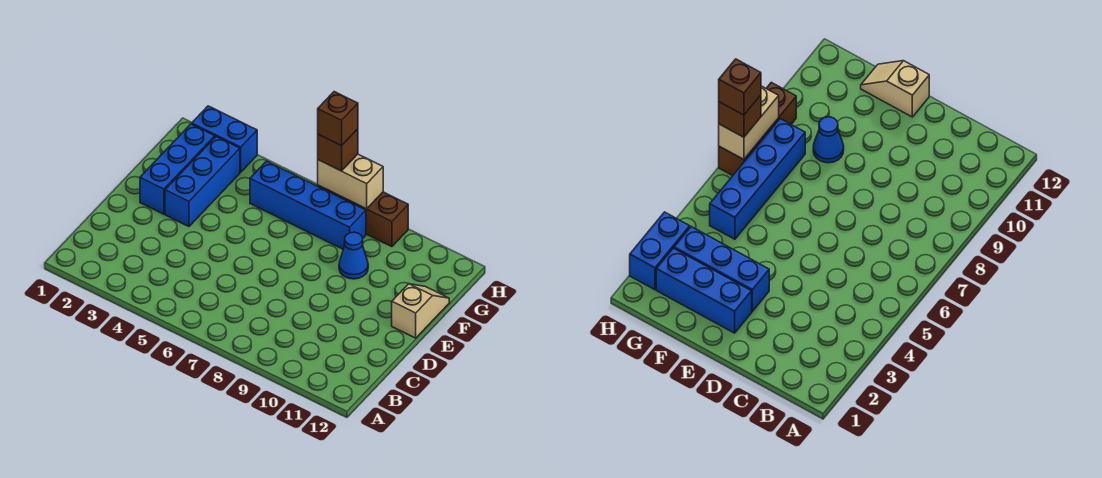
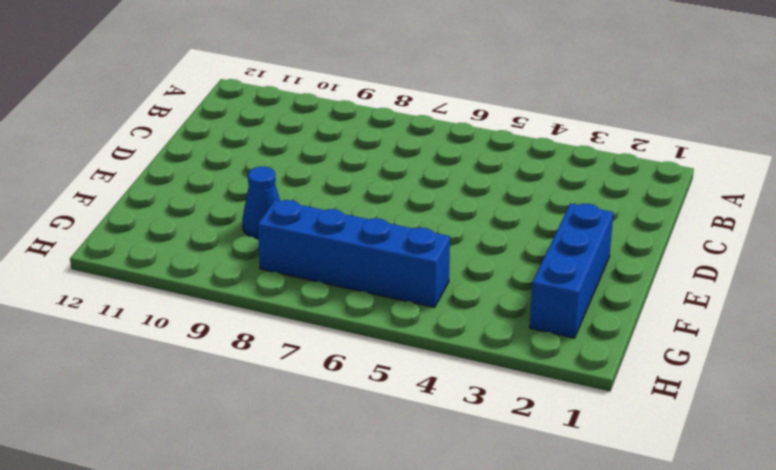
none -> blue brick E3:G3 level 1
none -> tan slope E12:F12 level 1 top E

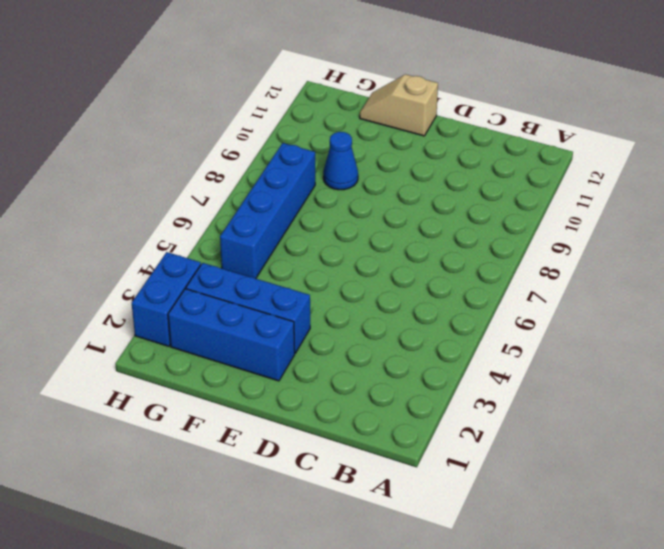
none -> brown brick H7:H9 level 1
none -> tan brick H7:H8 level 2

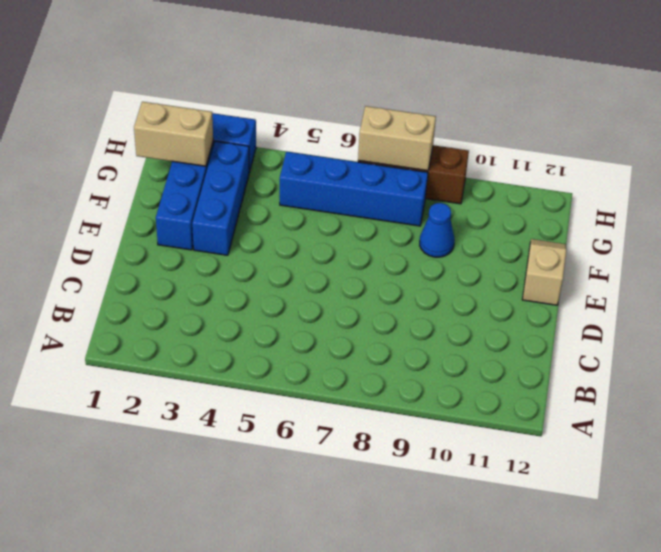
tan brick G1:G2 level 2 -> none
none -> brown brick H7 level 3
none -> brown brick H7 level 4

